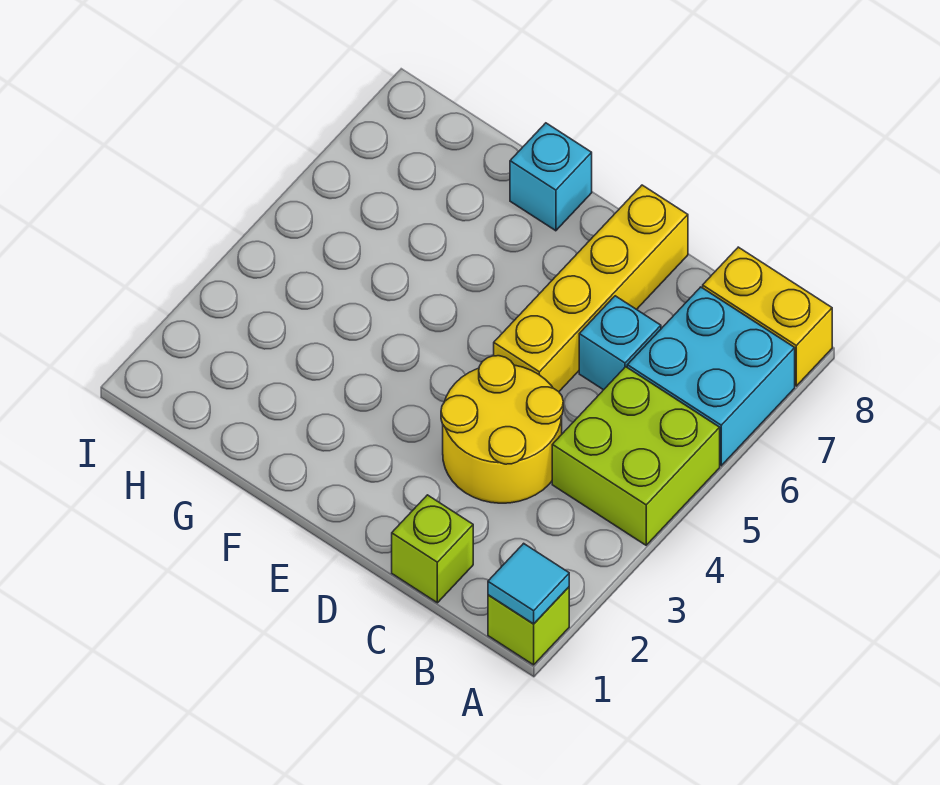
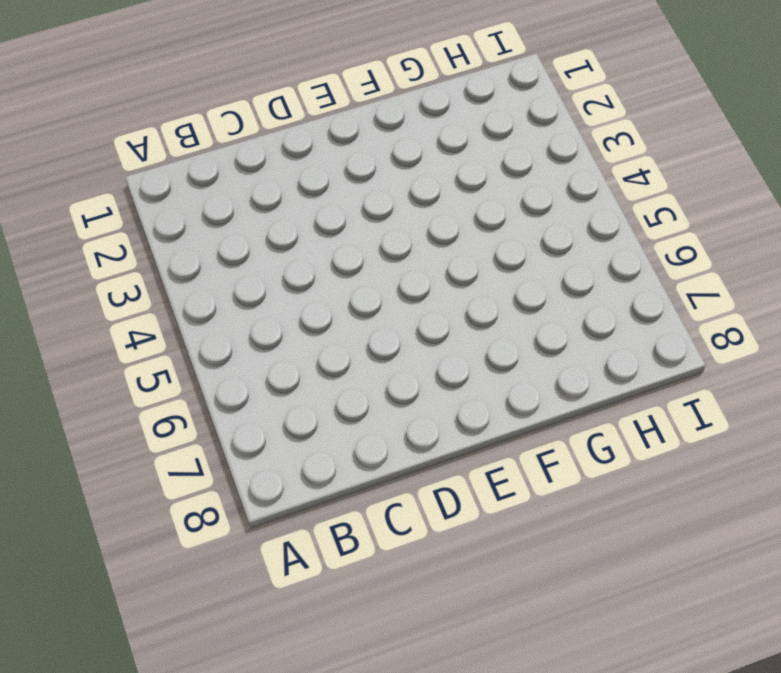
none -> lime brick A1 level 1
none -> lime brick A4:B5 level 1

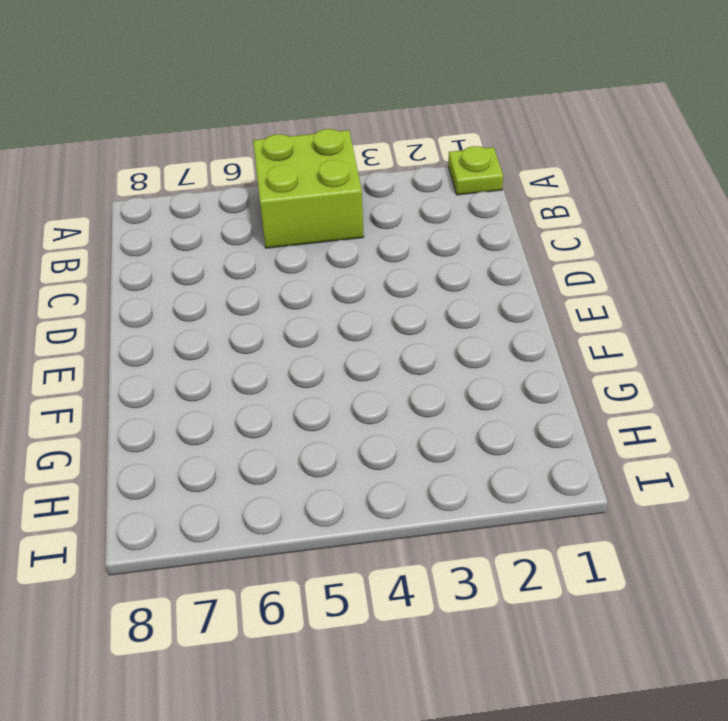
lime plate A1 level 1 -> lime brick A1 level 1
none -> cyan brick A6:B7 level 1
none -> yellow brick A8:B8 level 1

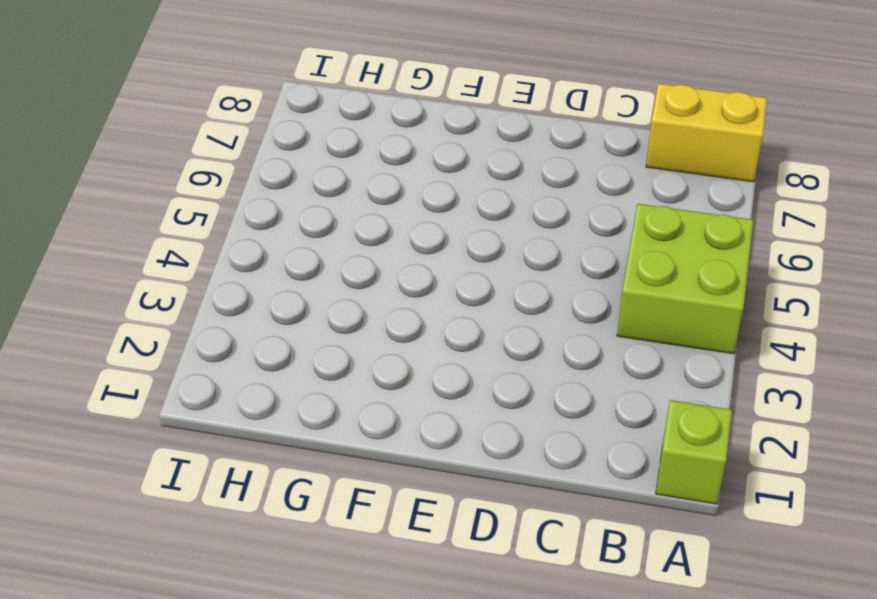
none -> cyan brick A6:B7 level 1
none -> lime brick C1 level 1

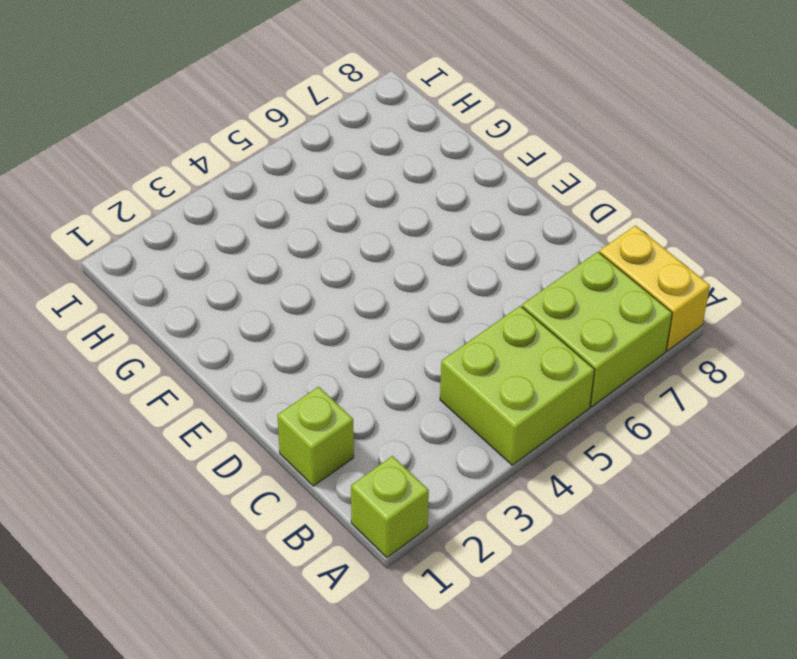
lime brick A6:B7 level 1 -> cyan brick A6:B7 level 1
none -> yellow round brick C3:D4 level 1
none -> cyan brick C6 level 1

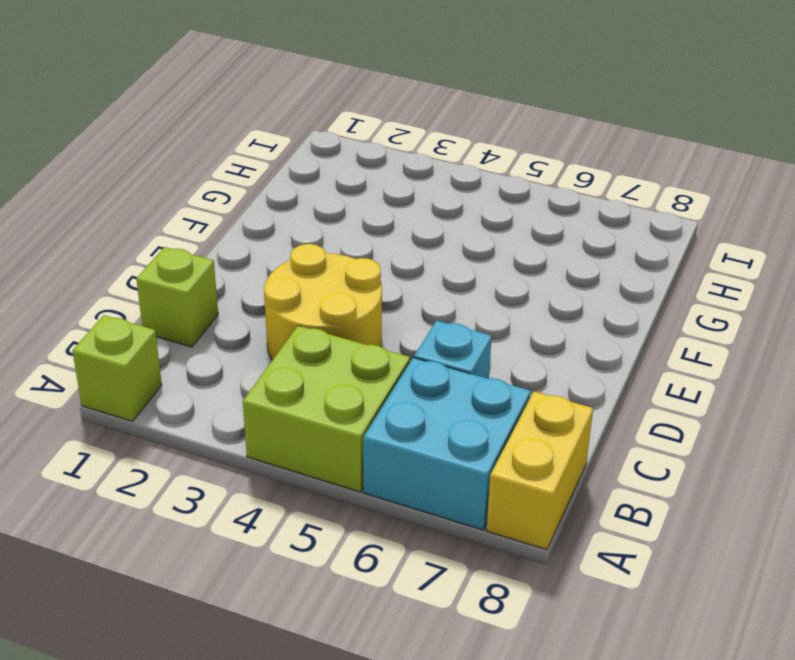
none -> yellow brick D5:D8 level 1
none -> cyan brick F8 level 1

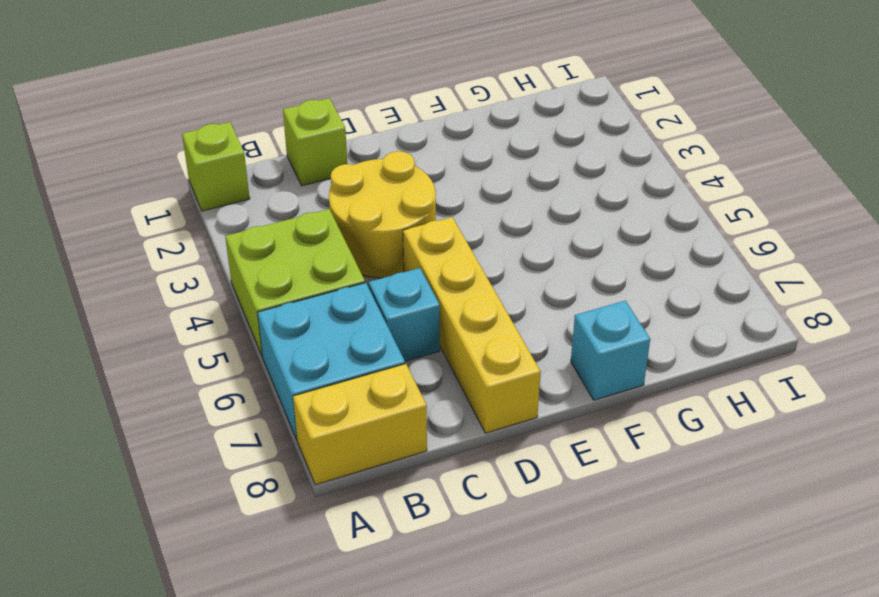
none -> cyan tile A1 level 2

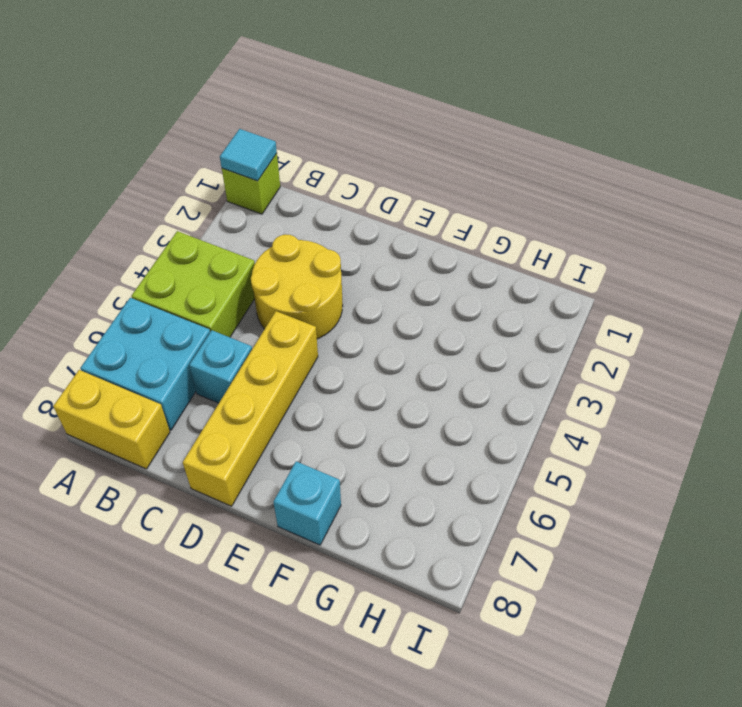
none -> lime brick C1 level 1

